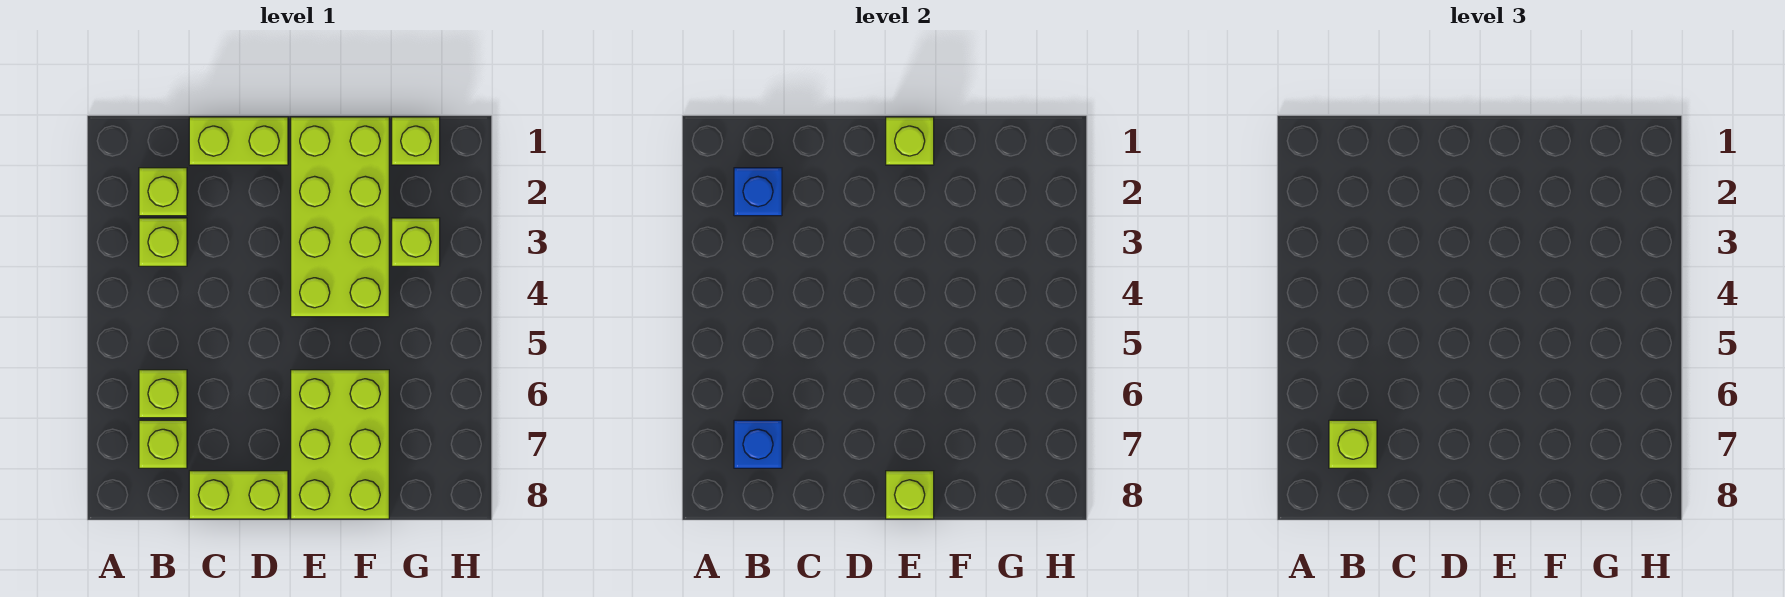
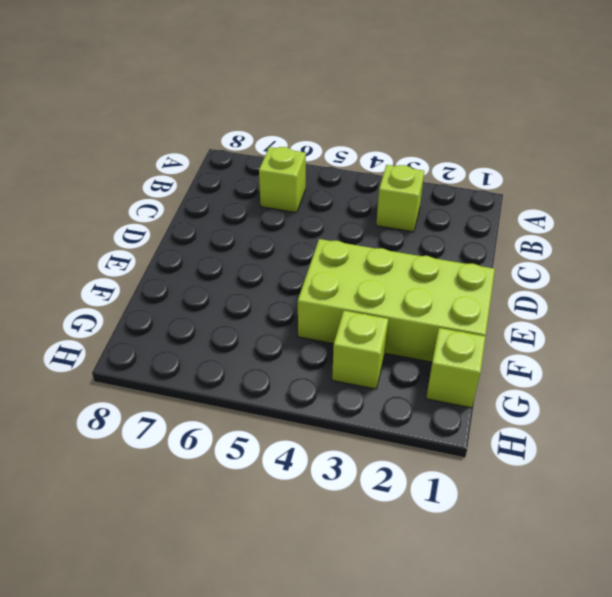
none -> lime brick B2 level 1
none -> lime brick B7 level 1
none -> lime brick C1:D1 level 1

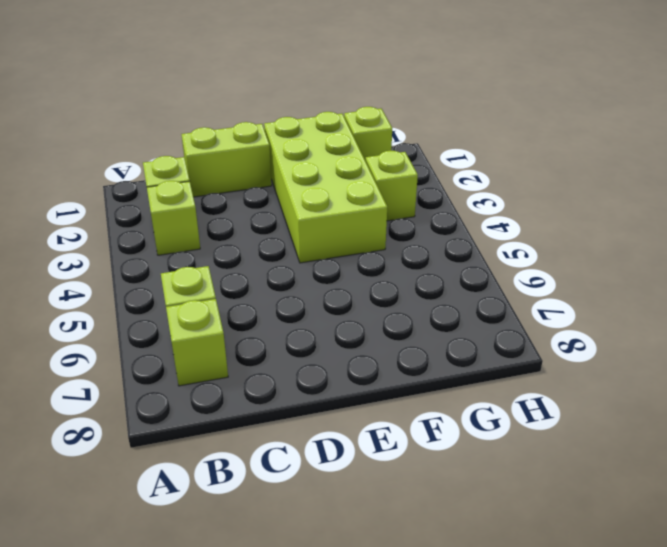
none -> lime brick C8:D8 level 1
none -> lime brick E6:F8 level 1
none -> blue brick B2 level 2

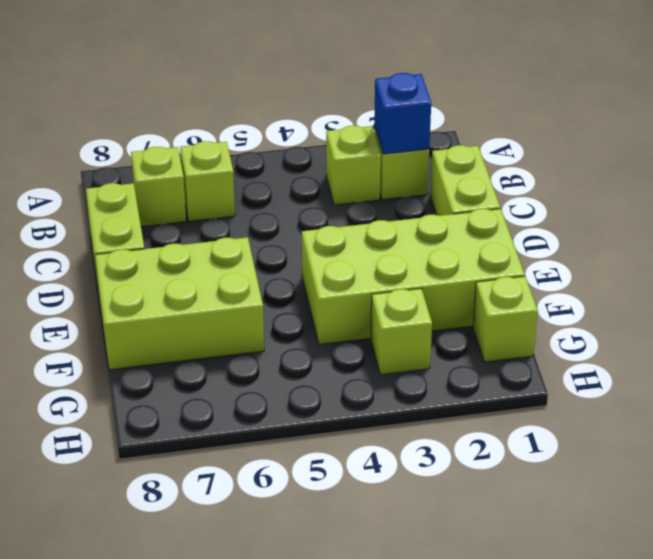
none -> blue brick B7 level 2
none -> lime brick E1 level 2
none -> lime brick E8 level 2

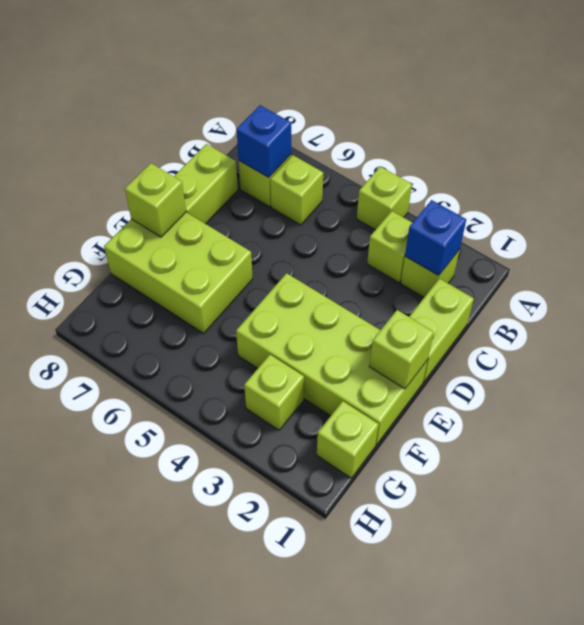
lime brick A4 level 1 -> lime brick B7 level 3

